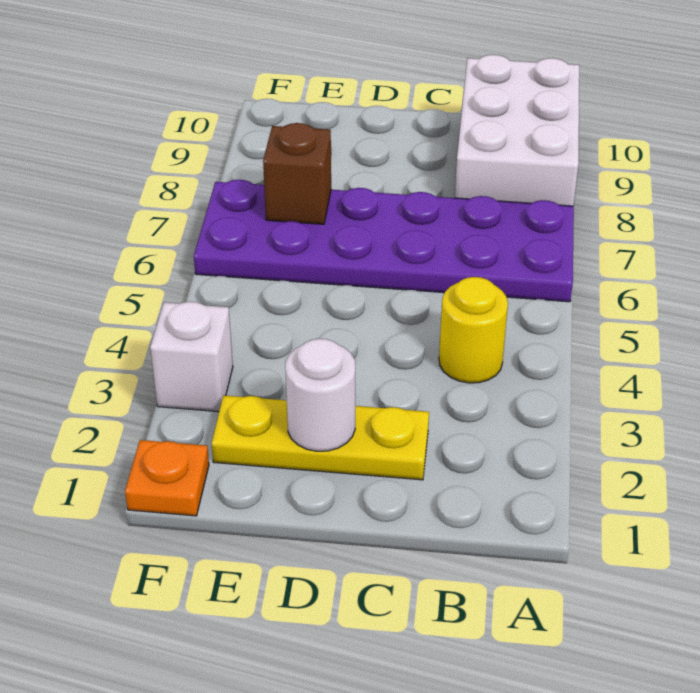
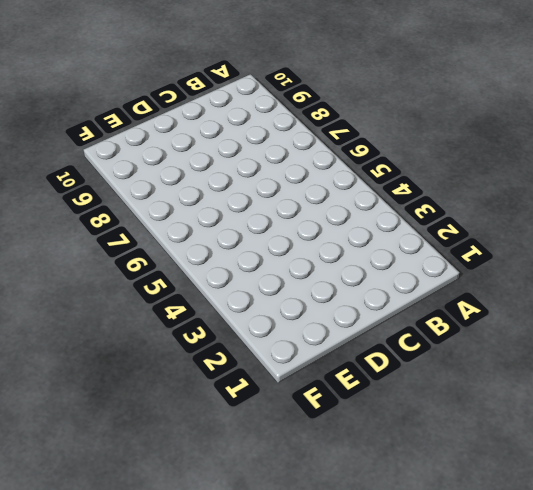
none -> purple plate A6:F7 level 1
none -> white brick A8:B10 level 1

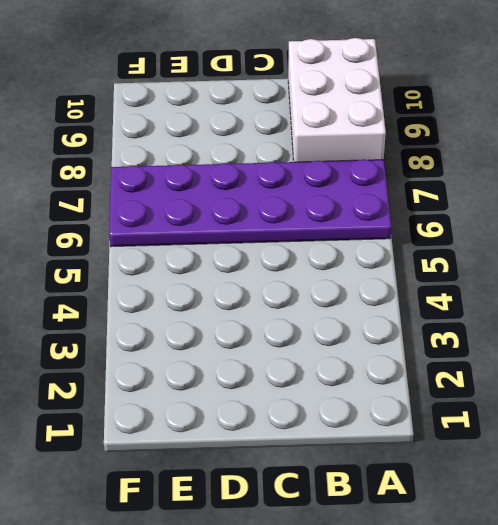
none -> yellow round brick B4 level 1
none -> yellow plate C2:E2 level 1

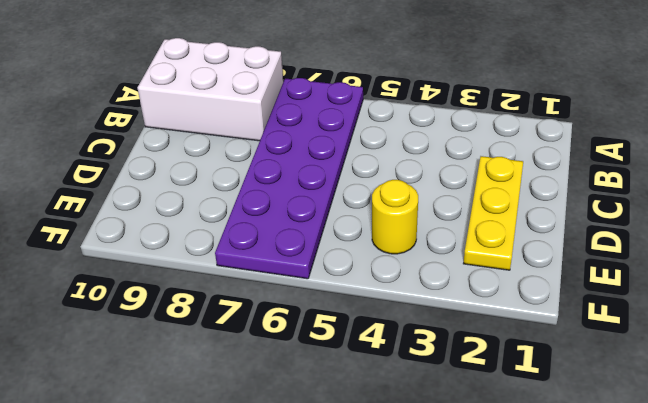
yellow round brick E4 level 1 -> yellow round brick B4 level 1
none -> orange plate F1 level 1
none -> white brick F3 level 1

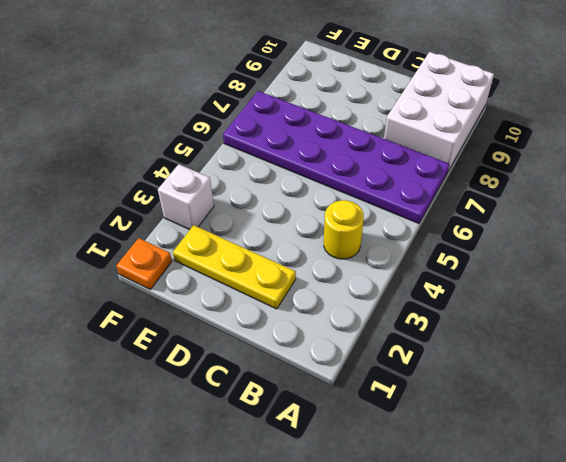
none -> white round brick D2 level 2
none -> brown brick E7 level 2

